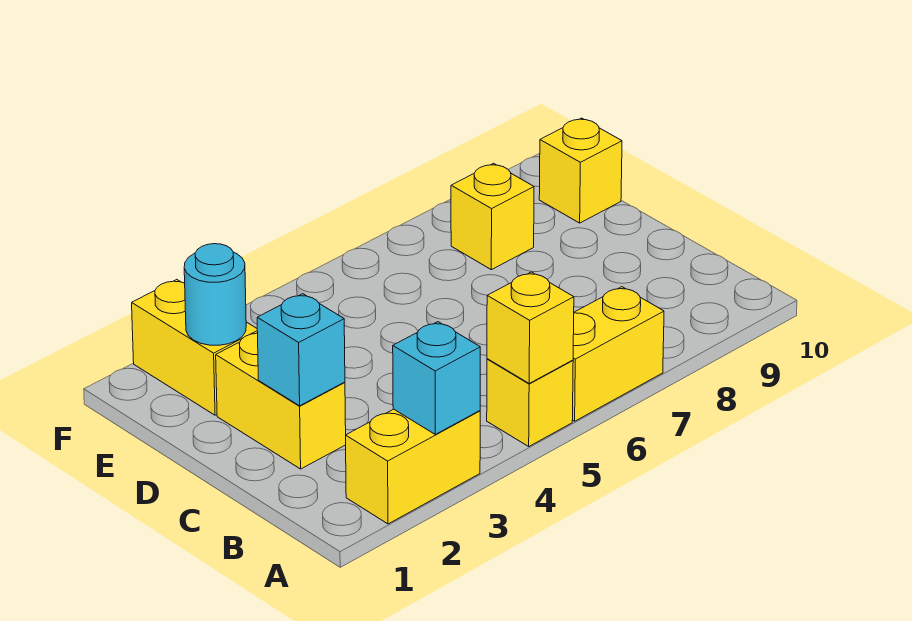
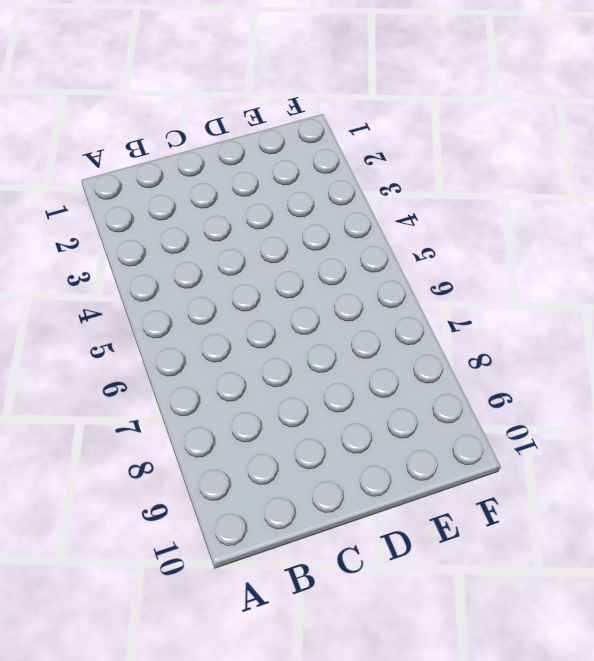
none -> yellow brick A2:A3 level 1
none -> yellow brick A5 level 1

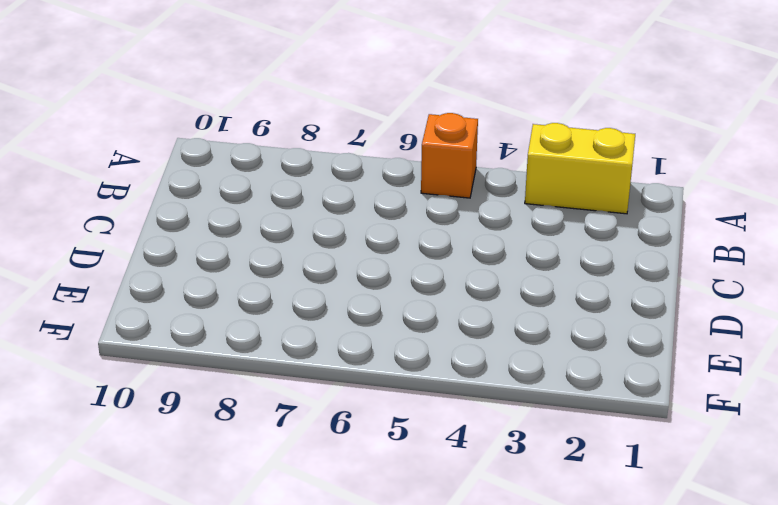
orange brick A5 level 1 -> yellow brick A5 level 1
none -> yellow brick A6:A7 level 1
none -> yellow brick C2:D2 level 1

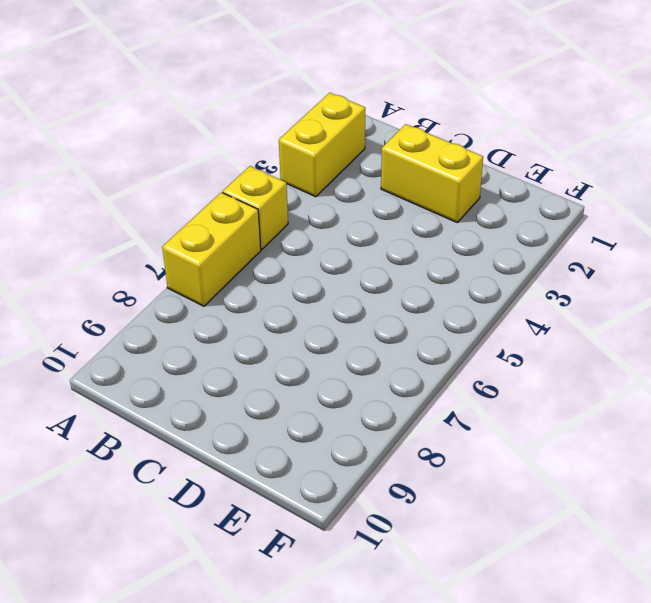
none -> yellow brick E2:F2 level 1
none -> yellow brick E8 level 1

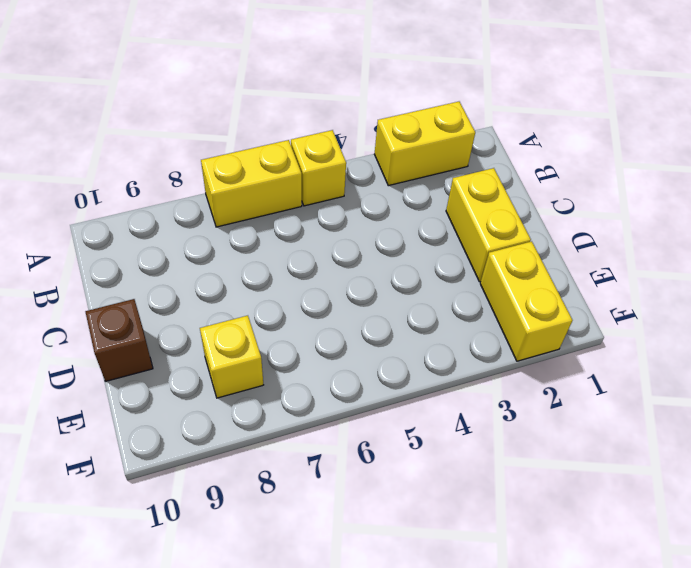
brown brick D10 level 1 -> none
none -> yellow brick E10 level 1
none -> cyan brick A3 level 2

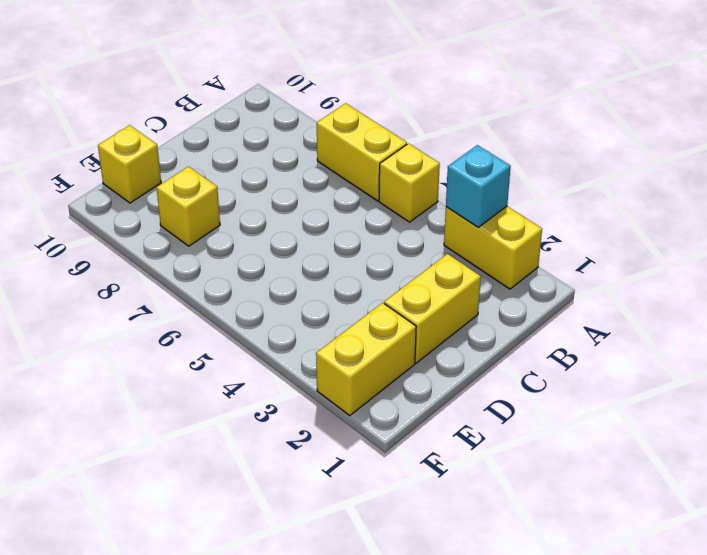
none -> yellow brick A5 level 2
none -> cyan brick C2 level 2

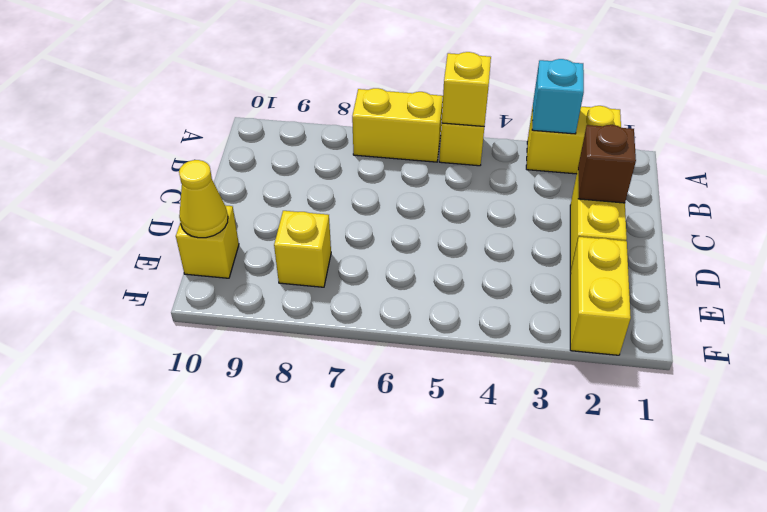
brown brick C2 level 2 -> cyan brick C2 level 2
yellow cone E10 level 2 -> none
none -> cyan round brick E2 level 2

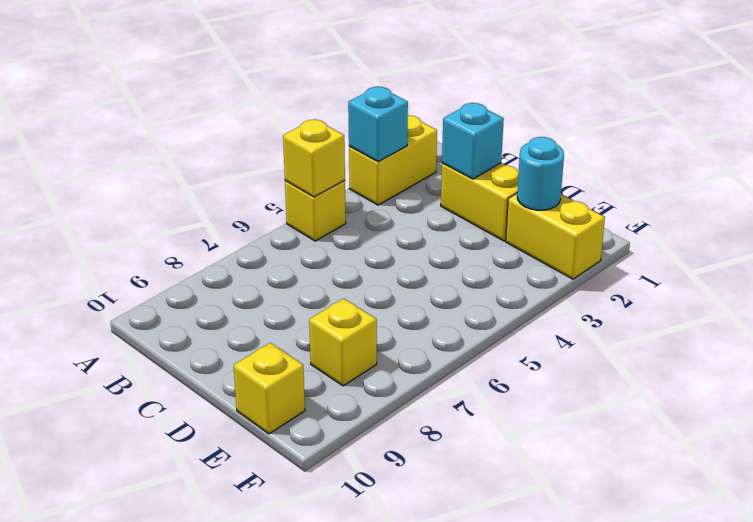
none -> yellow brick A6:A7 level 1

